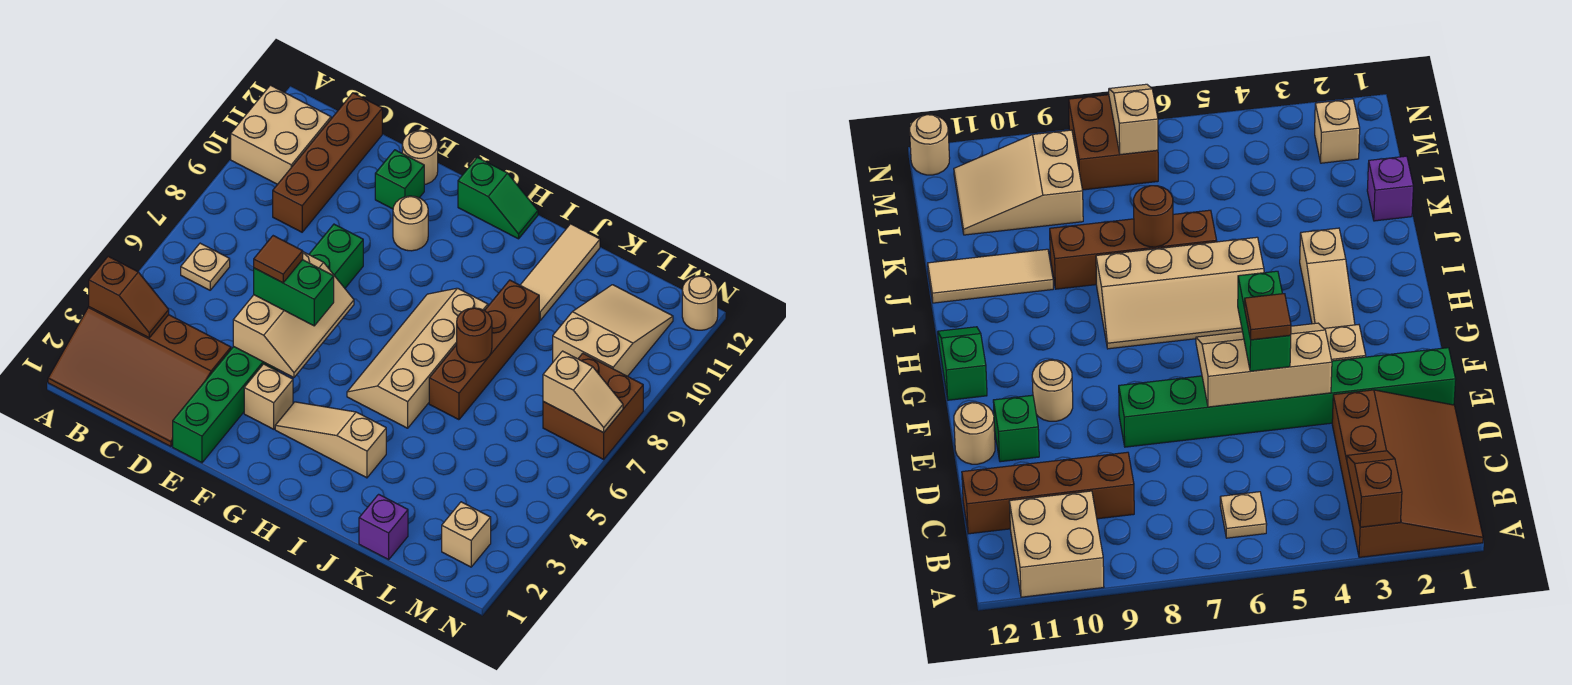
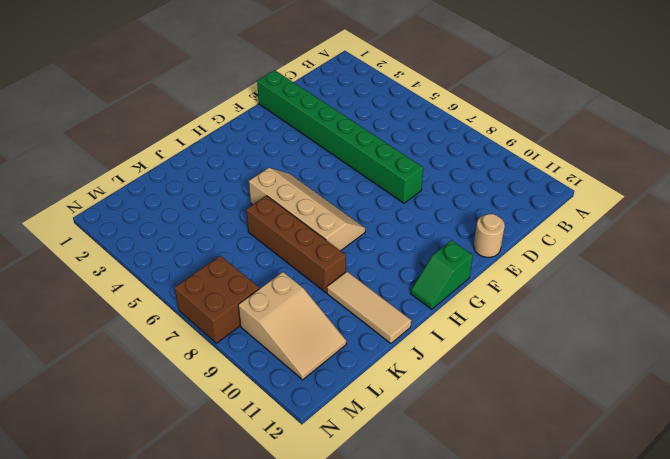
none -> brown slope A1:D3 level 1 top 3
none -> tan brick A10:B11 level 1
none -> tan plate B6 level 1

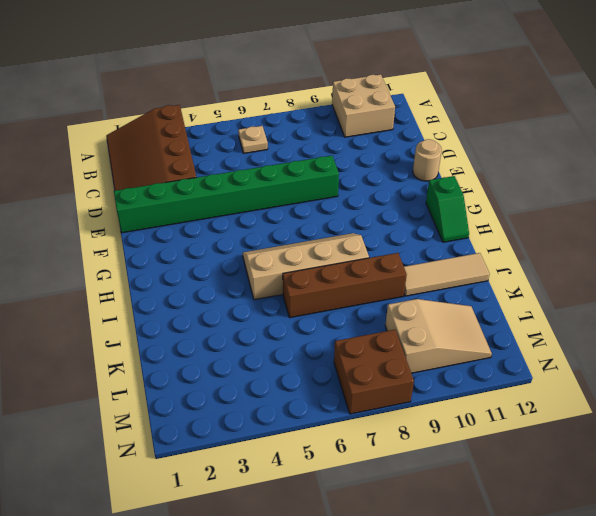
none -> brown brick C9:C12 level 1
none -> green brick E11 level 1
none -> tan brick F3 level 1

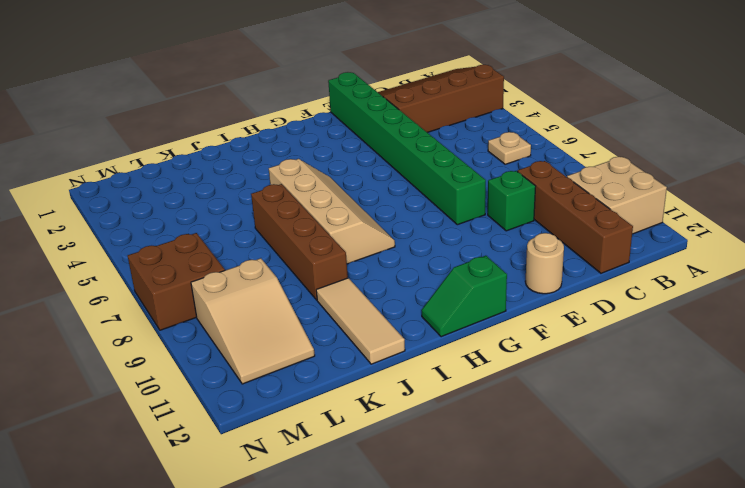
green brick D9 level 1 -> green brick E11 level 1
none -> tan brick F3 level 1
none -> tan round brick F10 level 1
none -> tan slope G3:I3 level 1 top I

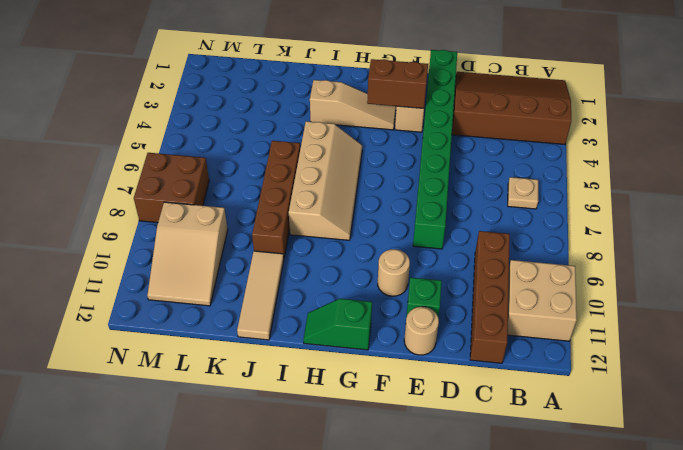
brown brick F3:G3 level 2 -> none
none -> purple brick K1 level 1
none -> tan brick M2 level 1
none -> tan round brick N12 level 1

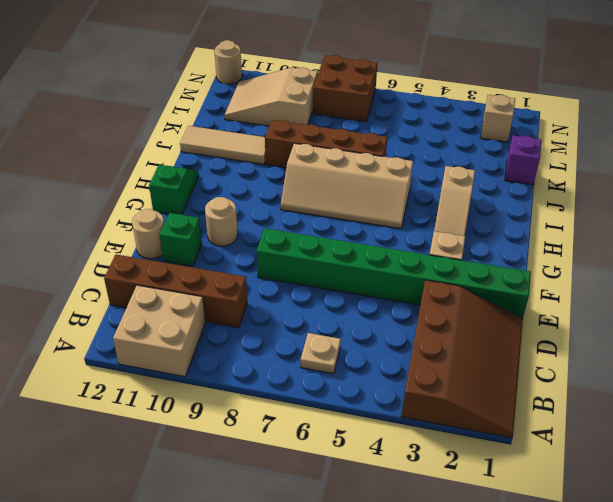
none -> brown slope A3:B3 level 2 top A
none -> tan slope E4:F6 level 2 top E
none -> brown round brick J7 level 2

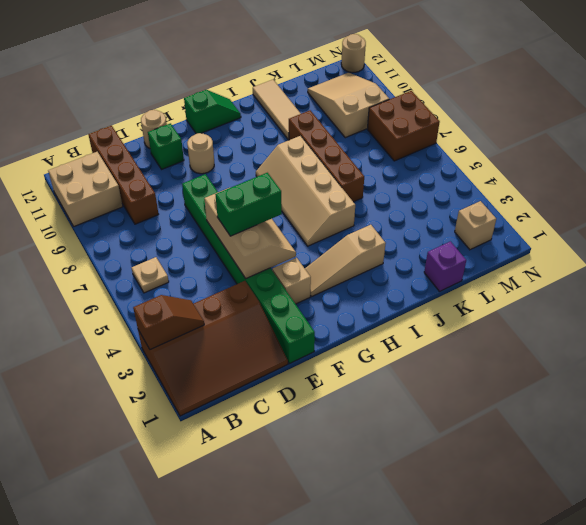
none -> brown round brick J7 level 2
none -> tan slope M7:N7 level 2 top M
none -> brown tile E5 level 4

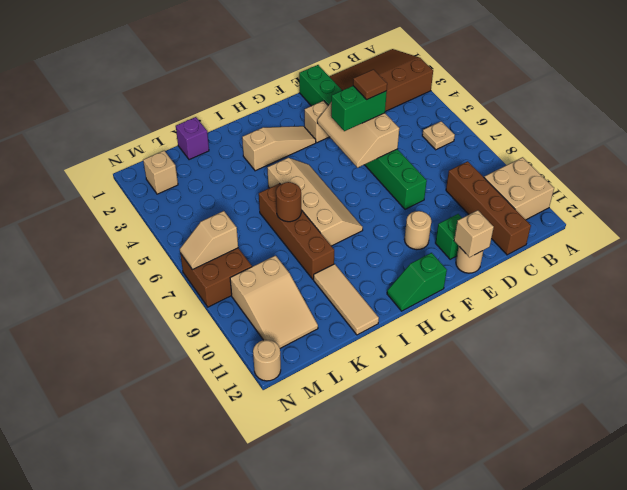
tan brick E12 level 2 -> none
none -> brown slope A3:B3 level 2 top A

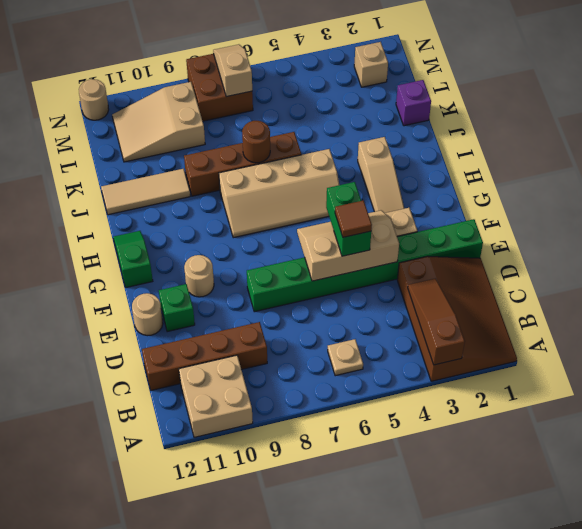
brown slope A3:C3 level 2 top A -> brown slope A3:B3 level 2 top A

